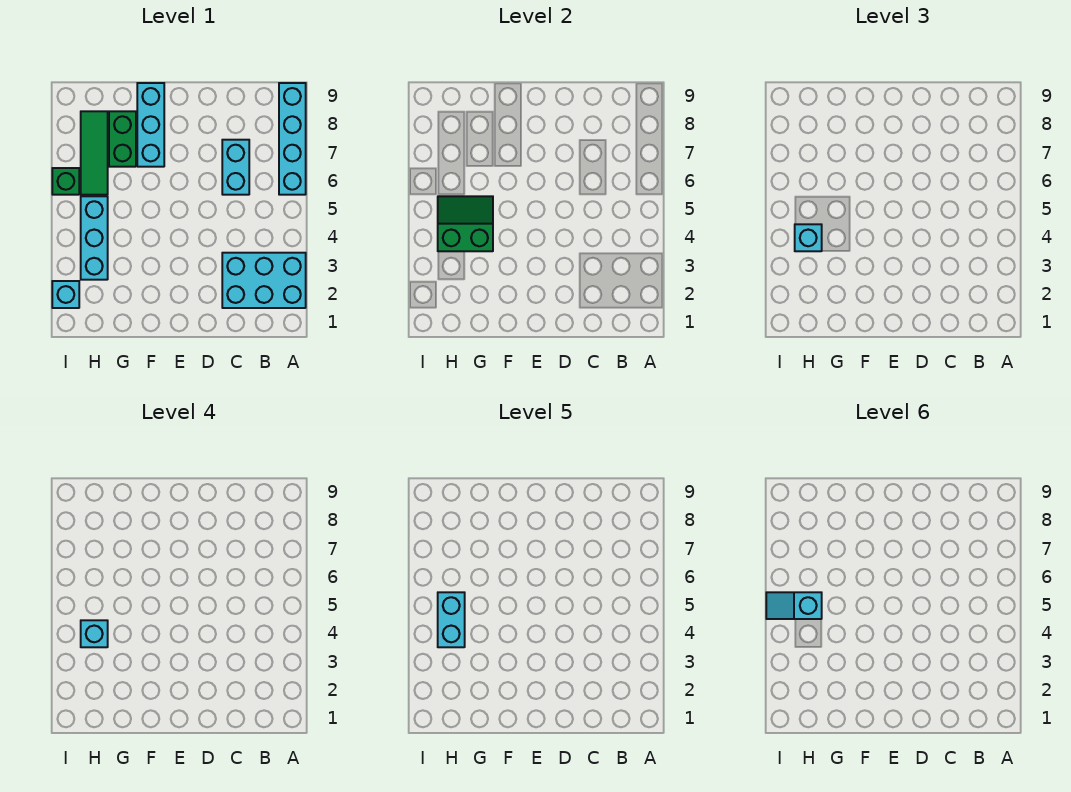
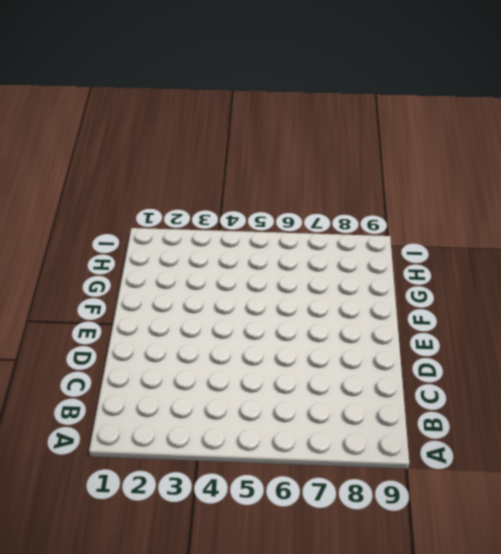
none -> cyan brick A2:C3 level 1
none -> cyan brick A6:A9 level 1
none -> cyan brick C6:C7 level 1

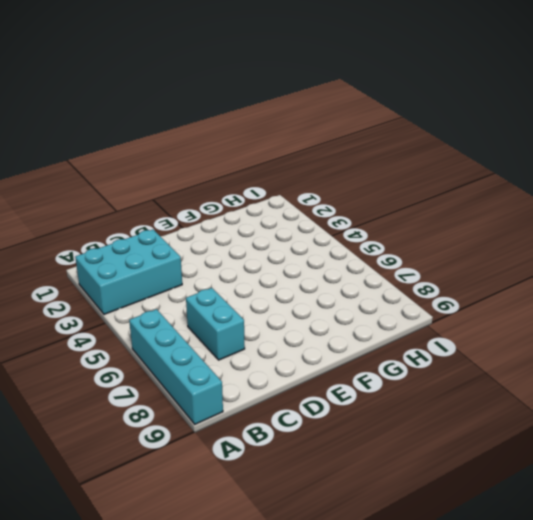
none -> cyan brick F7:F9 level 1
none -> green brick G7:G8 level 1
none -> cyan brick H3:H5 level 1

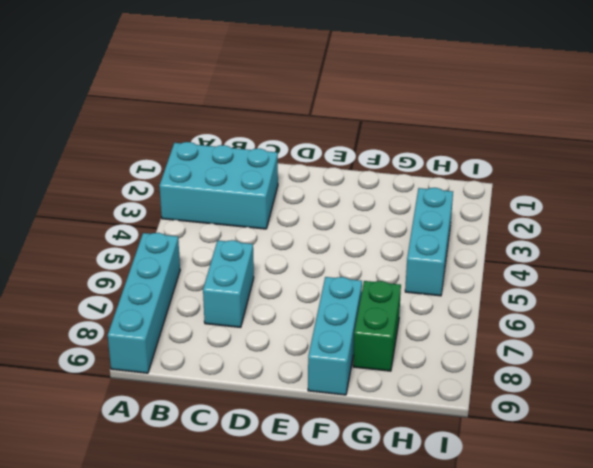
none -> green tile H6:H8 level 1
none -> cyan brick I2 level 1
none -> green brick I6 level 1

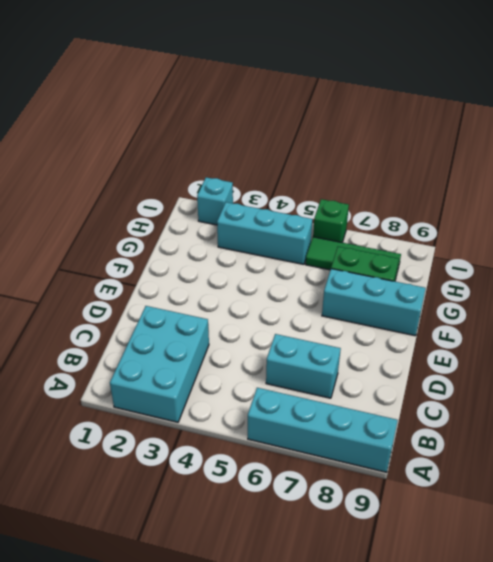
none -> green slope G4:H5 level 2 top 4
none -> cyan brick H4 level 3
none -> cyan brick H4 level 4

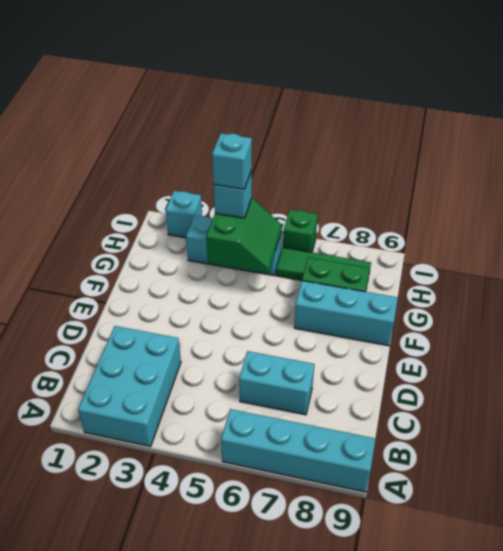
none -> cyan brick H4:H5 level 5
none -> cyan slope H5:I5 level 6 top H

